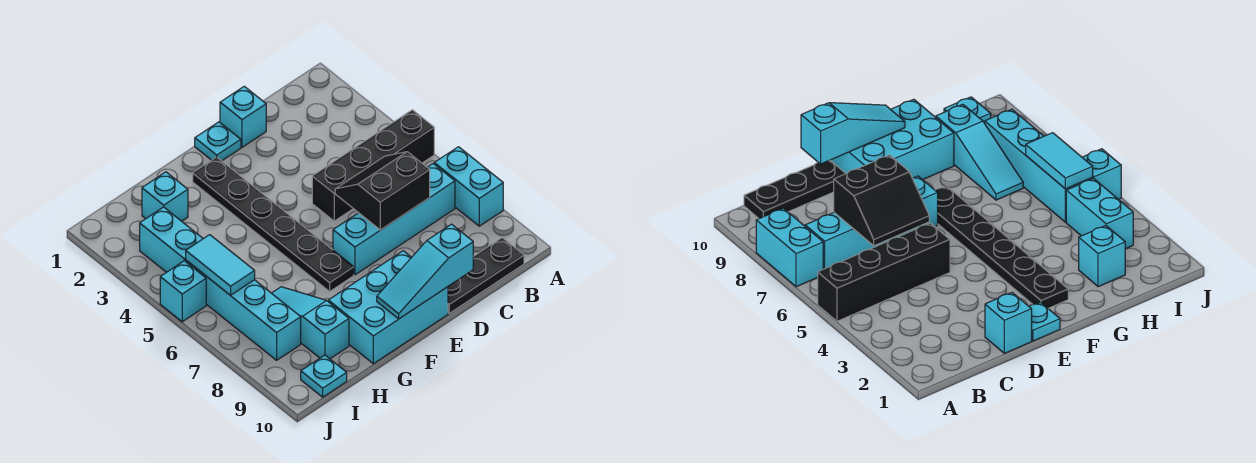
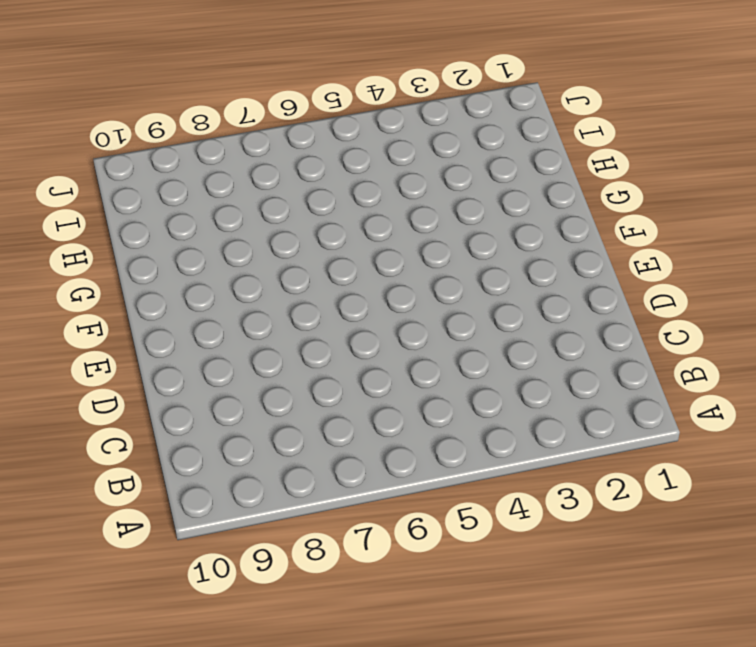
none -> black brick A5:D5 level 1
none -> cyan brick A7:A8 level 1
none -> cyan brick B7:E7 level 1

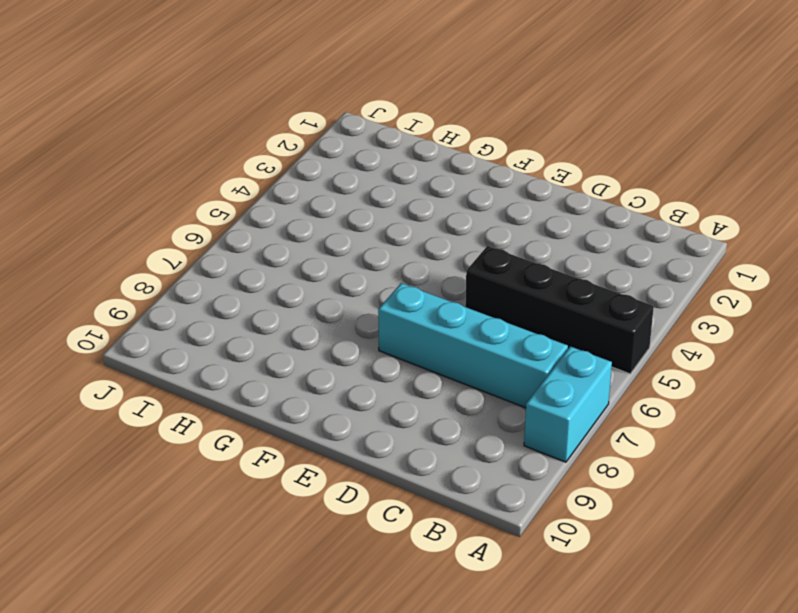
none -> black plate B10:D10 level 1
none -> cyan brick D1 level 1
none -> cyan plate E1 level 1

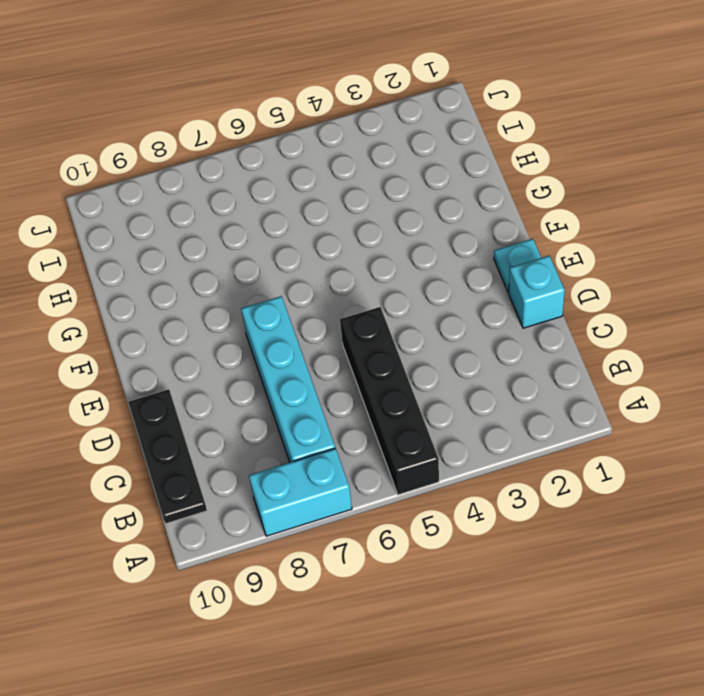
none -> cyan brick E9:G10 level 1
none -> black plate F2:F7 level 1
none -> cyan brick H2 level 1

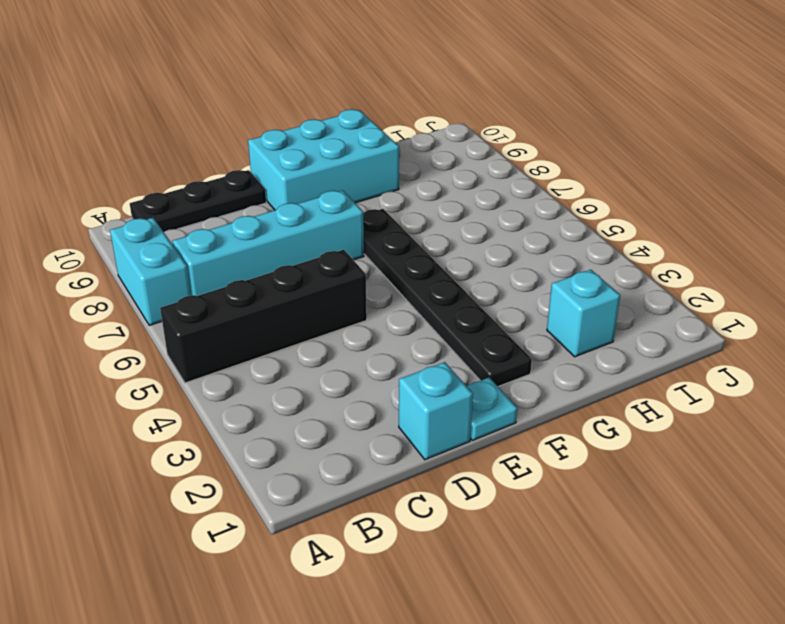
none -> cyan slope H7:H9 level 1 top 9
none -> cyan brick I3:I4 level 1
none -> cyan brick I5:I8 level 1

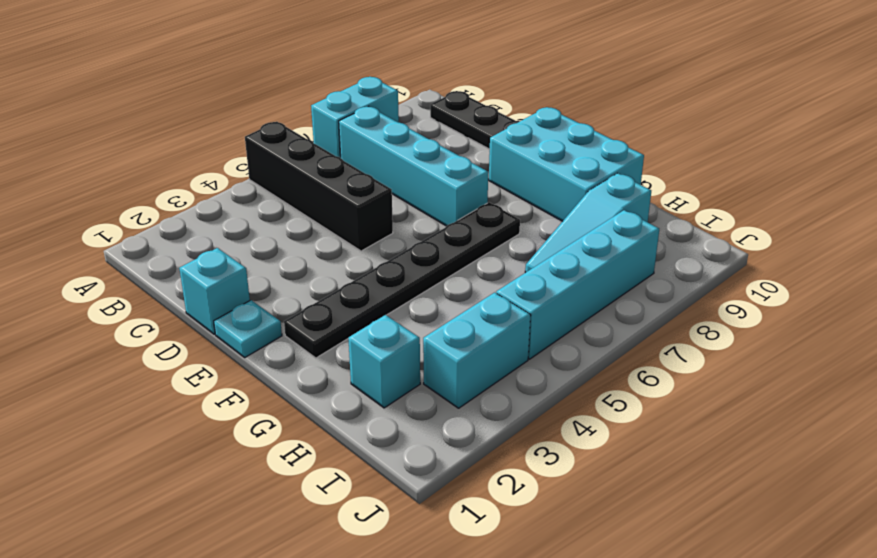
none -> cyan plate I10 level 1
none -> cyan brick J5 level 1
none -> black slope C6:D7 level 2 top 7

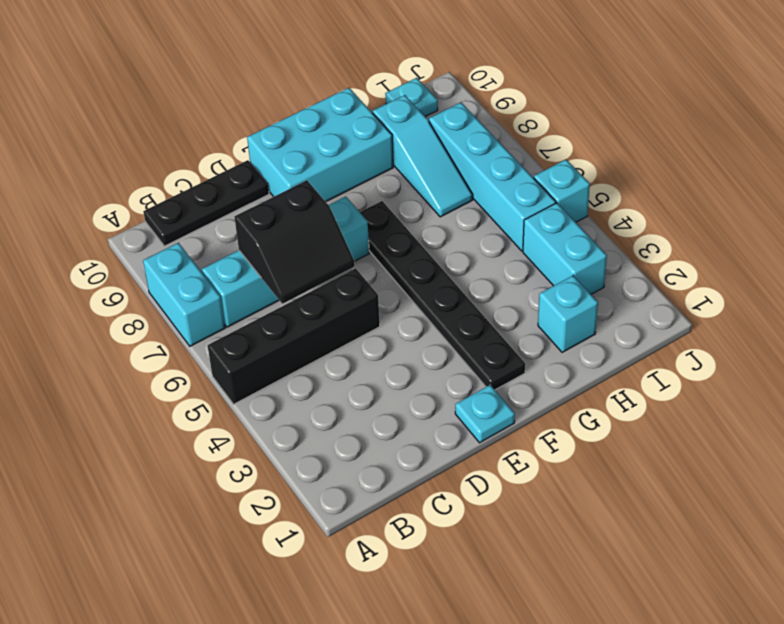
none -> cyan brick D1 level 1
none -> cyan slope D10:F10 level 2 top D
none -> cyan tile I5:I6 level 2

